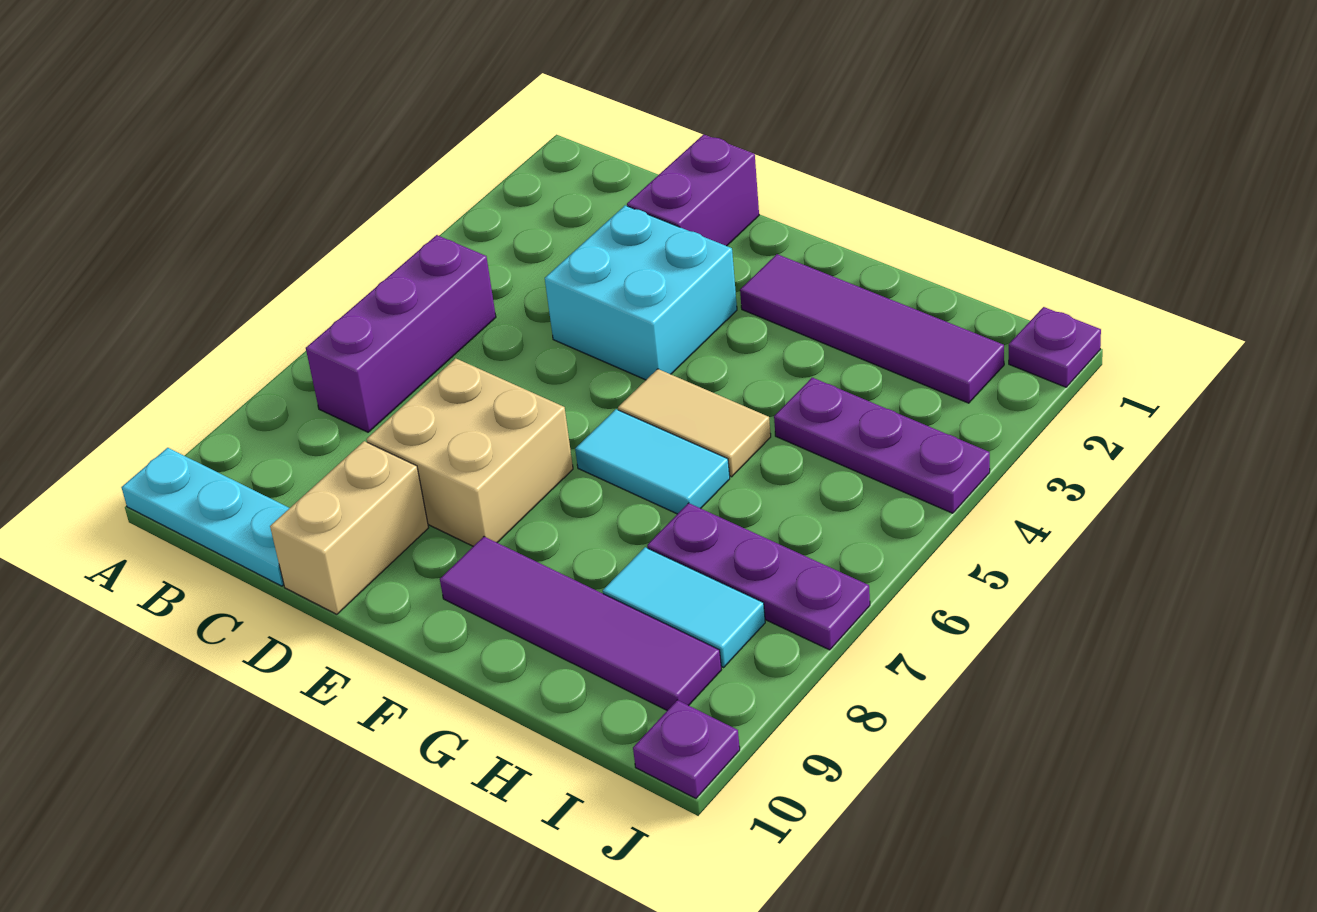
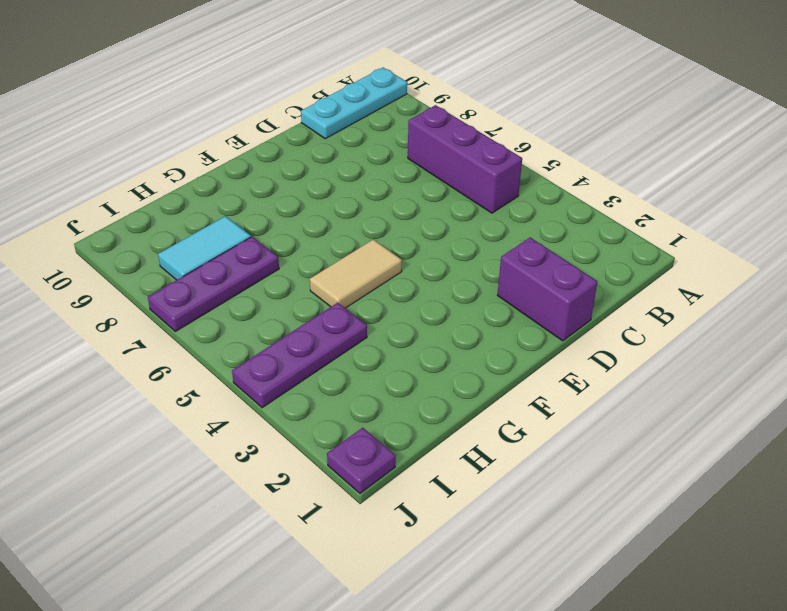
none -> cyan brick D3:E4 level 1
none -> tan brick D7:E8 level 1
none -> tan brick D9:D10 level 1

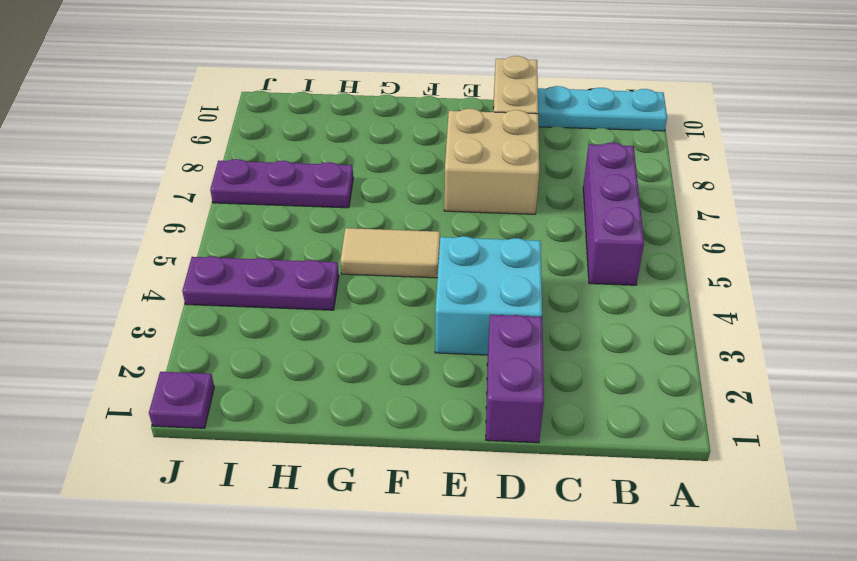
none -> purple tile F2:I2 level 1
none -> cyan tile F6:G6 level 1
none -> purple tile F9:I9 level 1

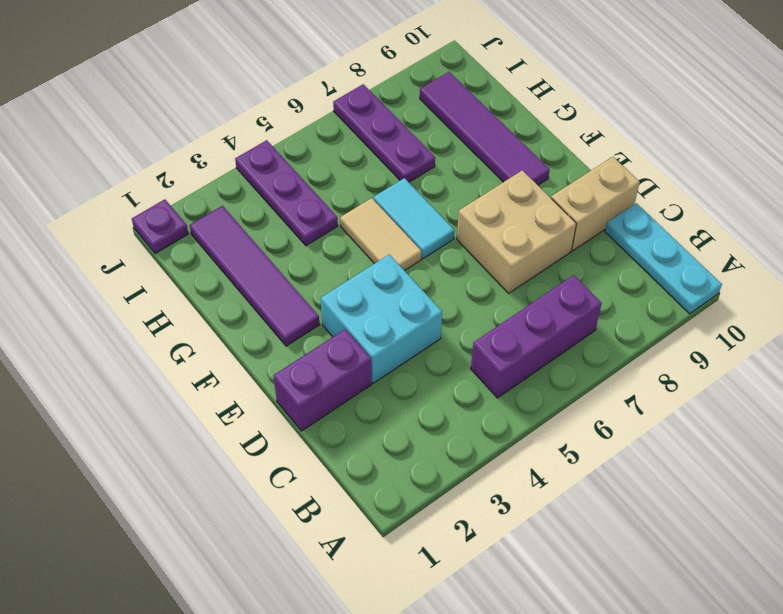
none -> cyan tile H8:I8 level 1
none -> purple plate J10 level 1

